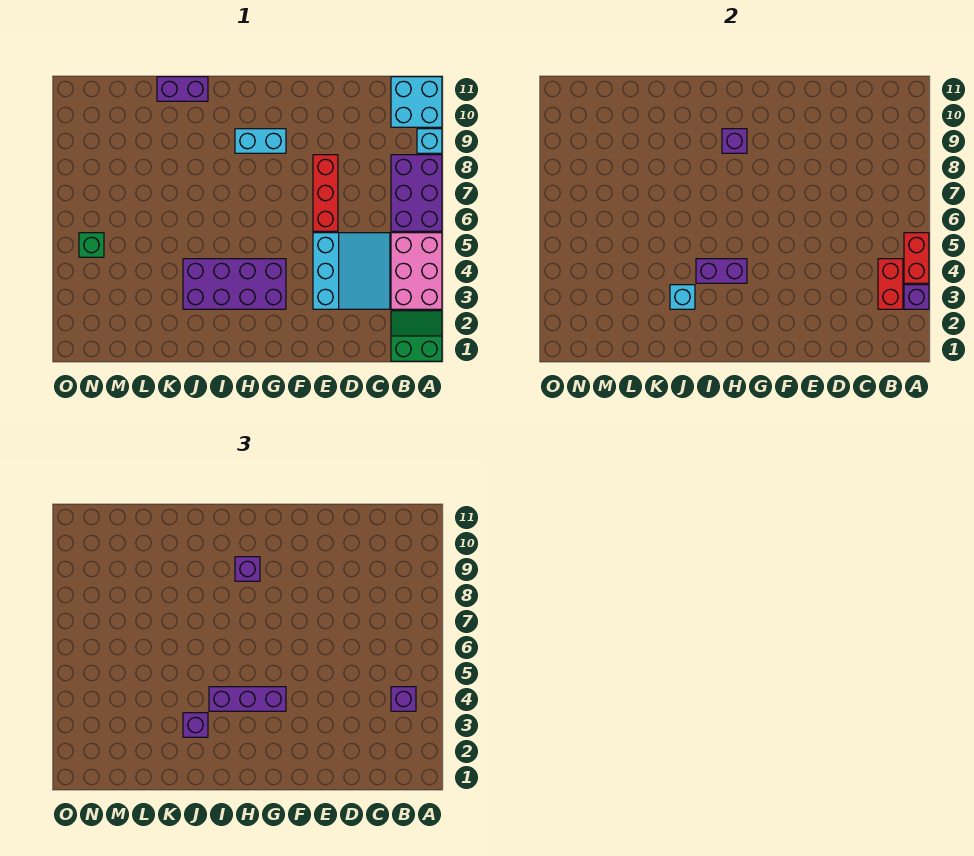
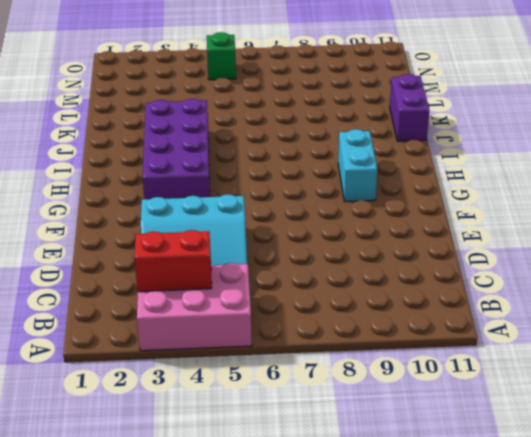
none -> green slope A1:B2 level 1 top 1
none -> purple brick A6:B8 level 1
none -> cyan brick A9 level 1

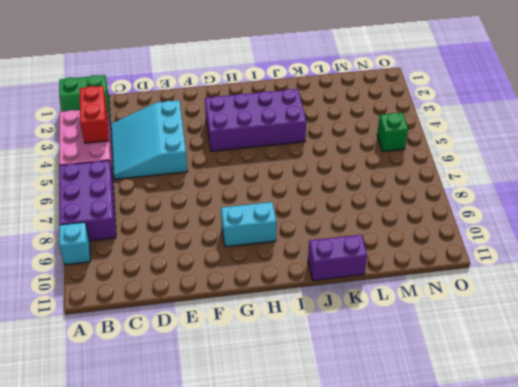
none -> cyan brick A10:B11 level 1
none -> red brick E6:E8 level 1
none -> purple brick A3 level 2

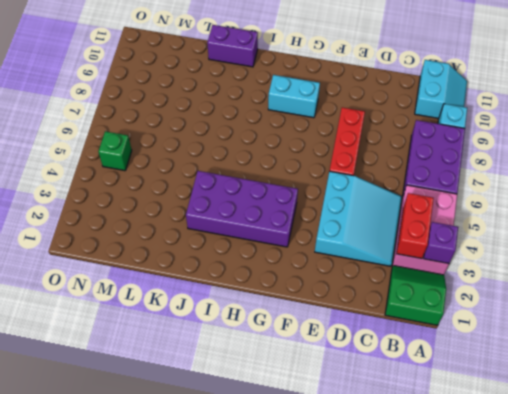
cyan slope A10:B11 level 1 top B -> cyan brick A10:B11 level 1
none -> red brick A4:A5 level 2
none -> purple brick H4:I4 level 2
none -> purple brick H9 level 2

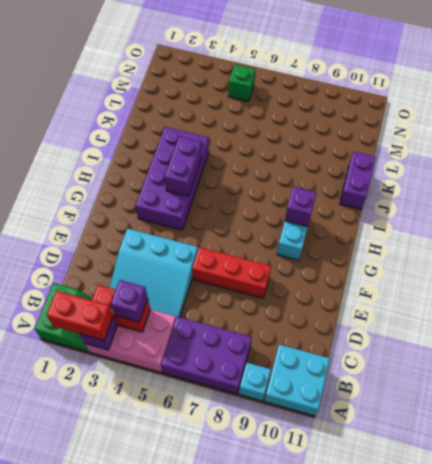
red brick A2:A3 level 3 -> red brick A4:A5 level 2
none -> cyan brick J3 level 2
none -> purple brick G4:I4 level 3
none -> purple brick H9 level 3

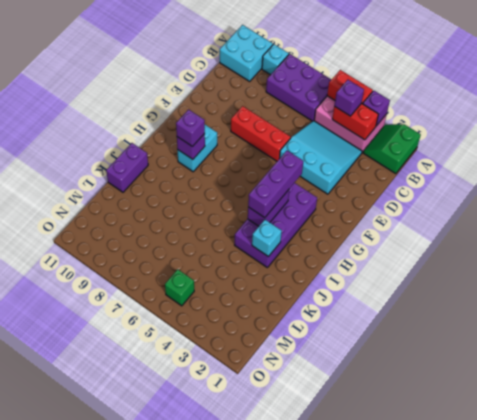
none -> purple brick J3 level 3

